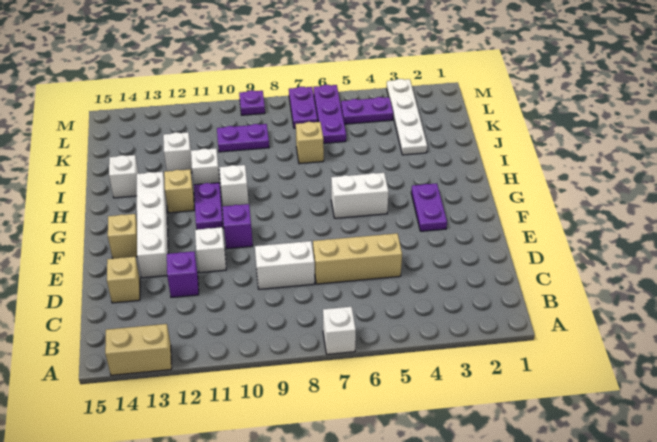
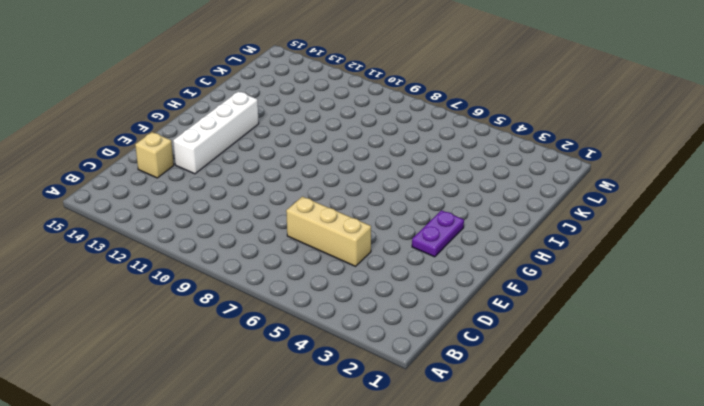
none -> white brick A7 level 1
none -> tan brick A13:A14 level 1
none -> white brick D8:D9 level 1

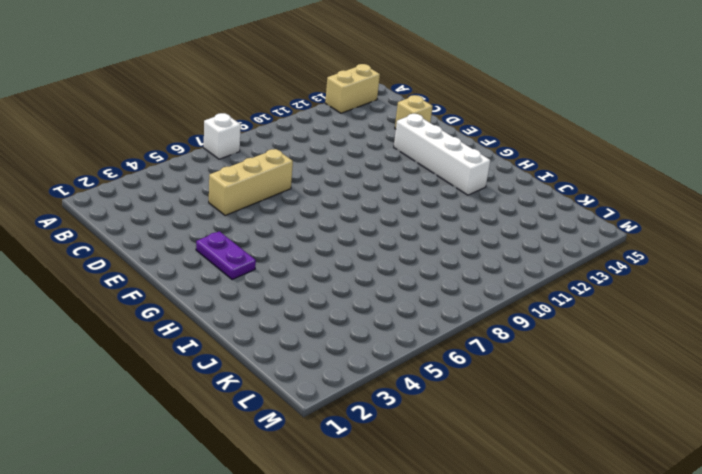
none -> white brick D8:D9 level 1
none -> purple brick D12 level 1
none -> white brick E11 level 1

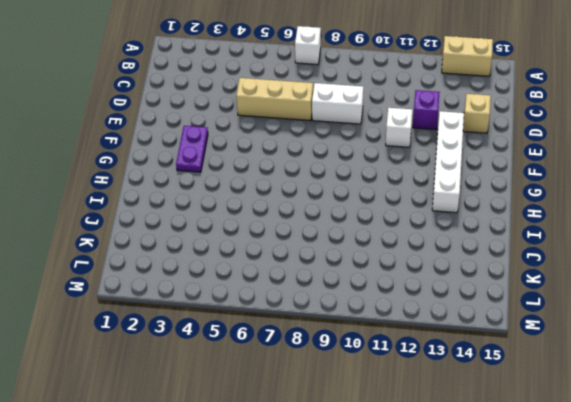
none -> purple brick F10 level 1
none -> tan brick F14 level 1
none -> white brick G5:G6 level 1

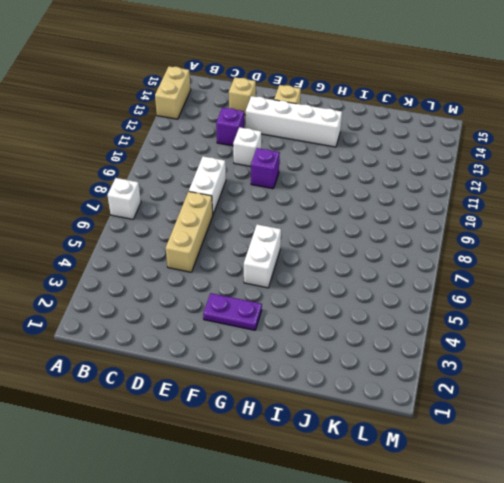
none -> purple plate G11:H11 level 1
none -> white brick H10 level 1
none -> tan brick H12 level 1

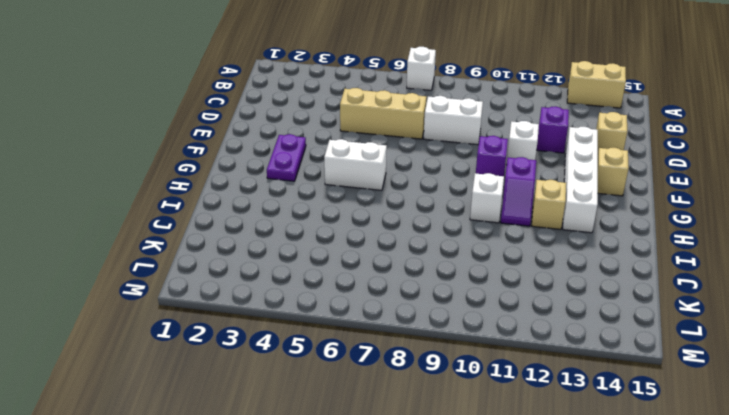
purple slope G11:H11 level 1 top G -> purple plate G11:H11 level 1
none -> white brick I11 level 1
none -> white brick I14 level 1
none -> white plate J3:M3 level 1

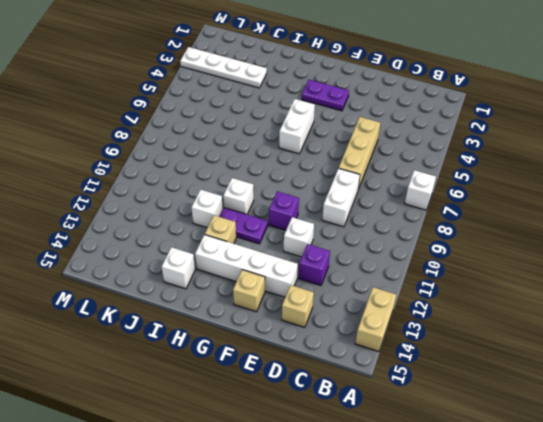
none -> tan brick J7 level 1
none -> white brick J12 level 1
none -> purple plate K6:M6 level 1

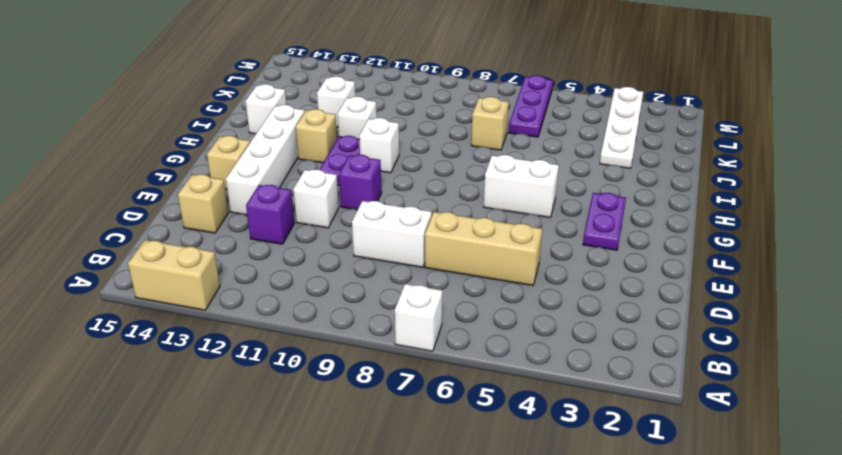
none -> purple plate K9:K10 level 1
none -> purple plate L4:L5 level 1
none -> purple plate L7:M7 level 1

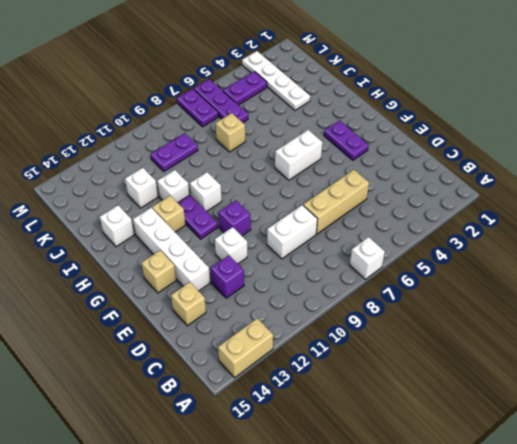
none -> purple plate M9 level 1

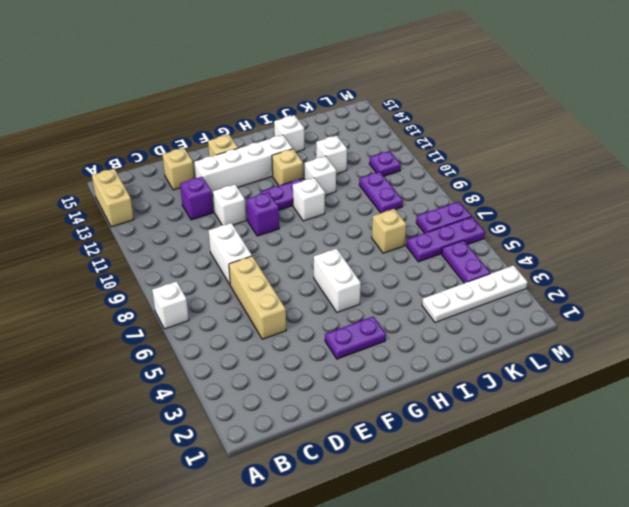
purple plate L11 level 1 -> purple plate M9 level 1

